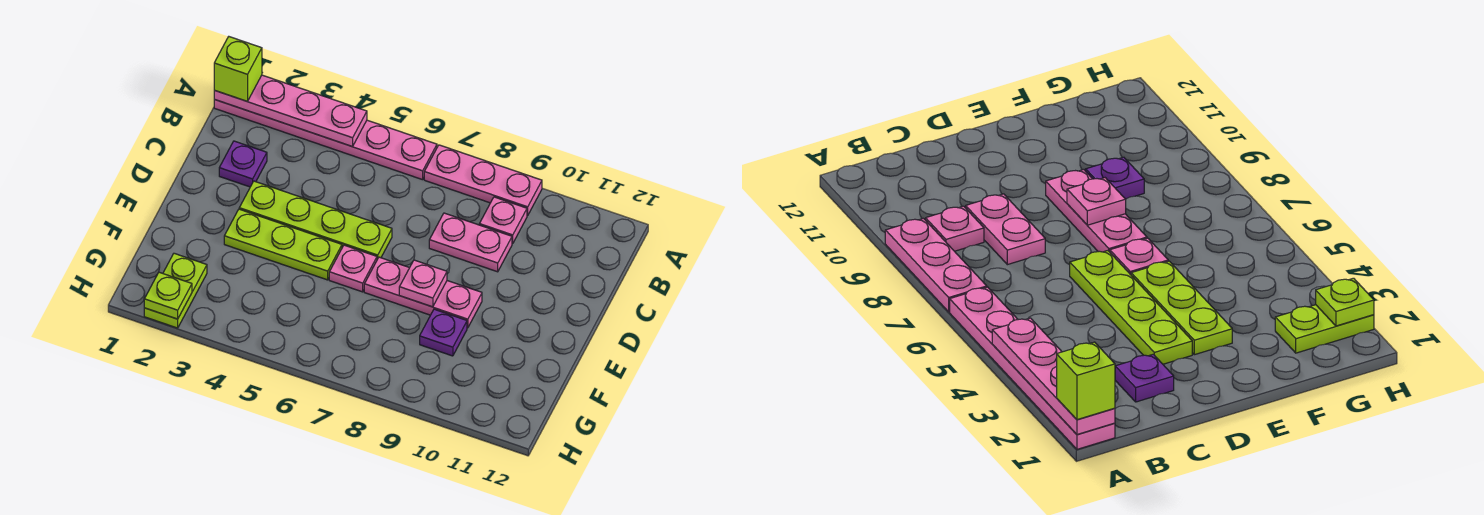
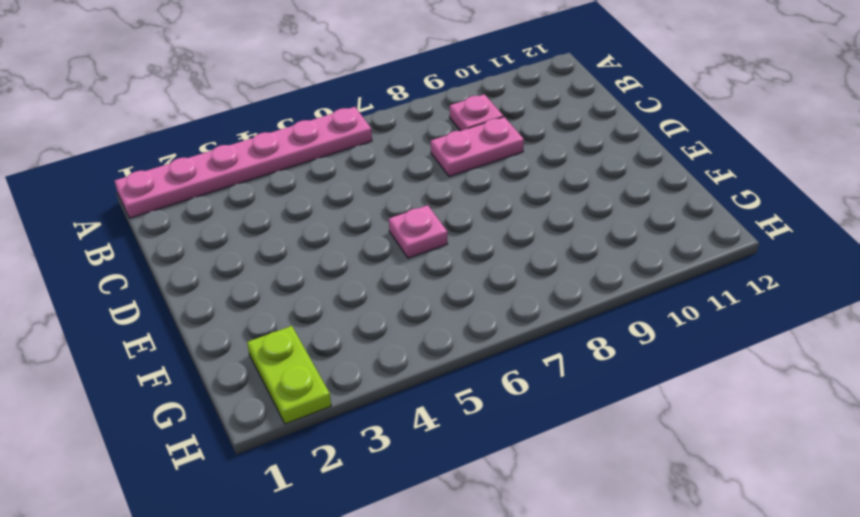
none -> pink plate A7:A9 level 1
none -> purple plate C2 level 1
none -> lime plate D3:D6 level 1

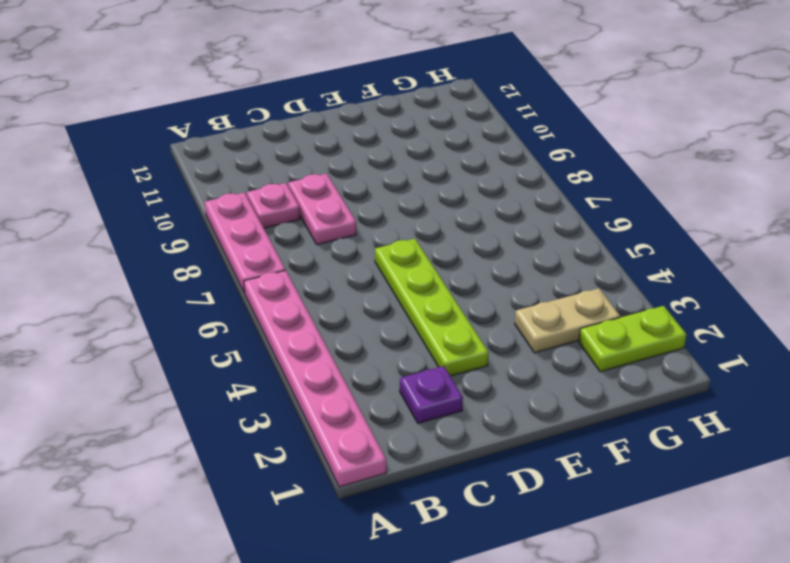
tan plate F3:G3 level 1 -> none
none -> lime plate E3:E5 level 1
none -> pink plate E6 level 1
none -> pink plate E7:E9 level 1

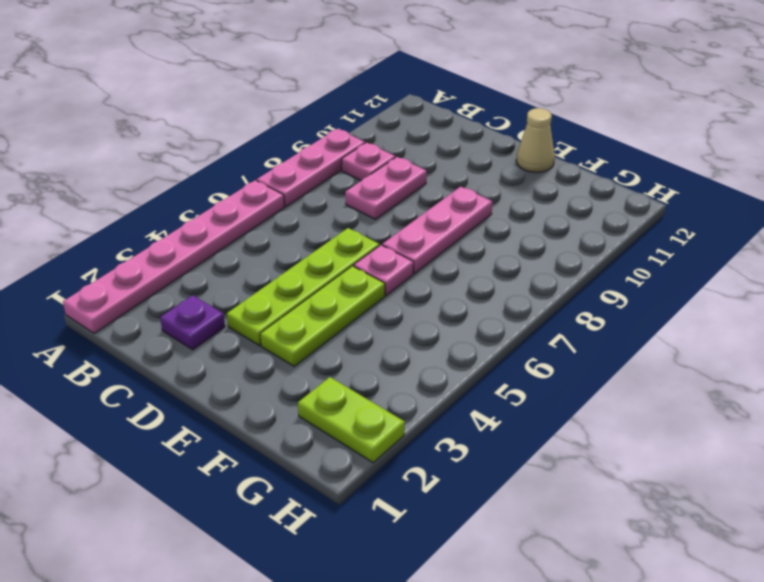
tan cone E12 level 1 -> none
none -> purple plate F9 level 1
none -> pink plate A1:A4 level 2
none -> pink plate E8 level 2

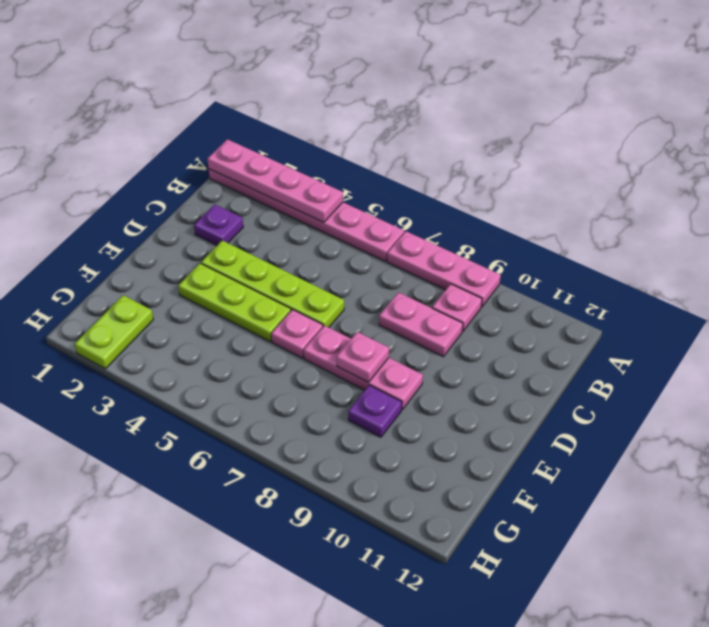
none -> lime plate H2 level 2
none -> lime brick A1 level 3

